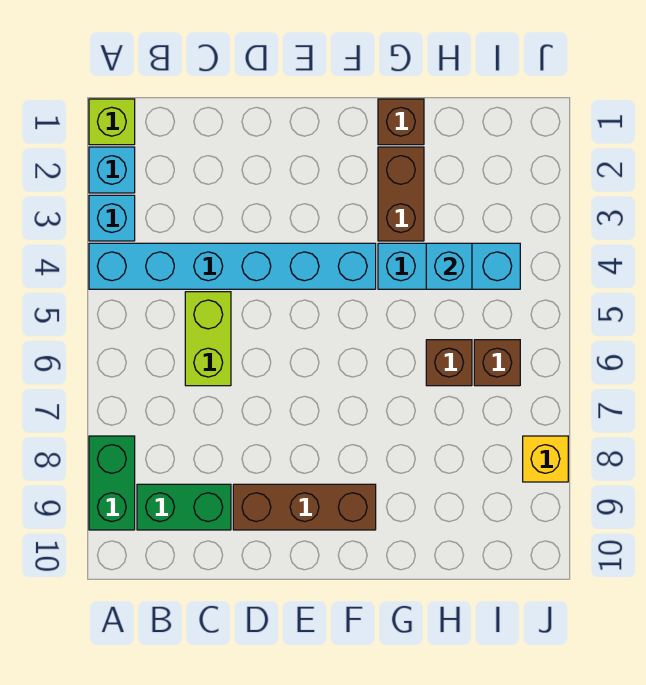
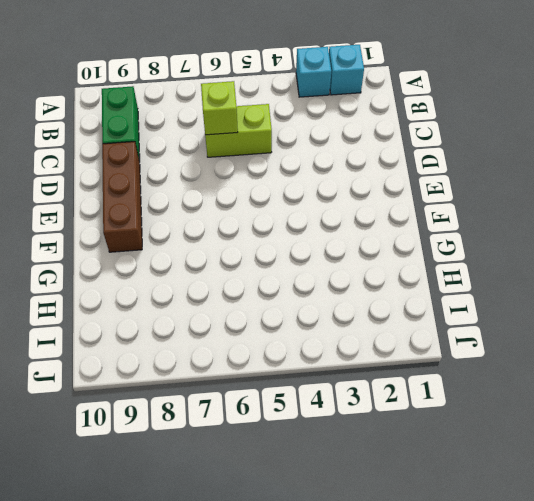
lime brick C6 level 2 -> lime brick A1 level 1
none -> cyan brick A4:F4 level 1
none -> green brick A8:A9 level 1
none -> brown brick G1 level 1

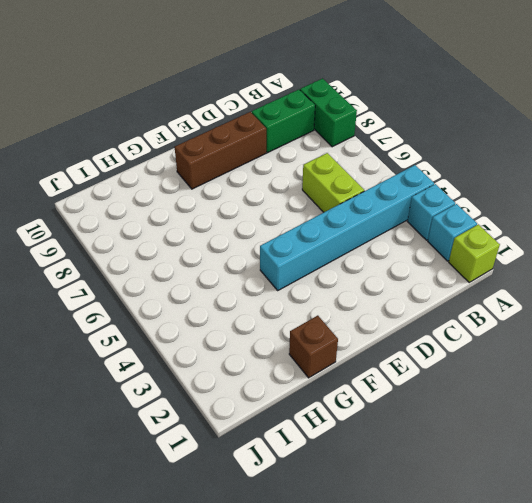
none -> brown brick G2:G3 level 1
none -> cyan brick G4:I4 level 1
none -> brown brick H6 level 1

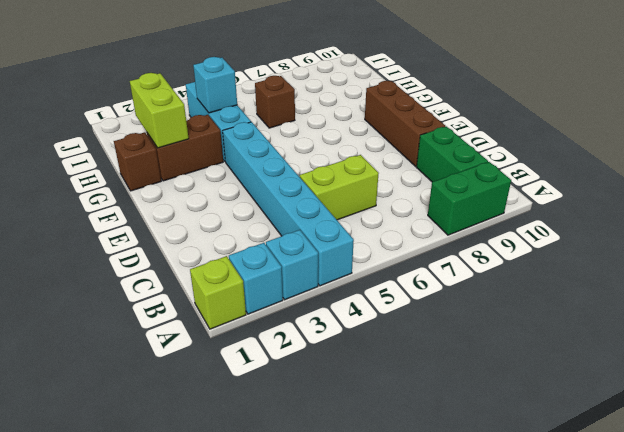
lime brick G2:H2 level 2 -> none
none -> brown brick I6 level 1
none -> yellow brick J8 level 1

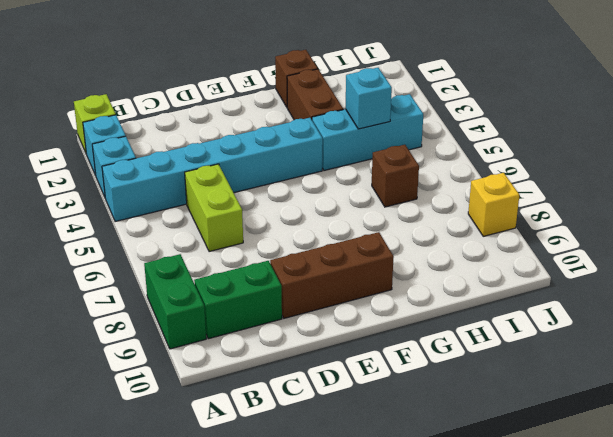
none -> brown brick I6 level 1

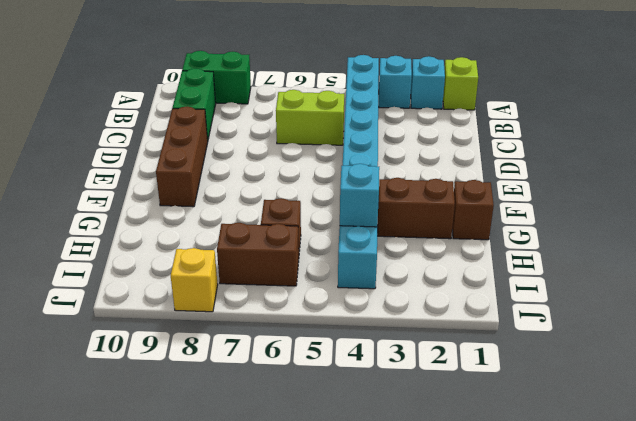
brown brick I6:I7 level 1 -> brown brick I6 level 1

